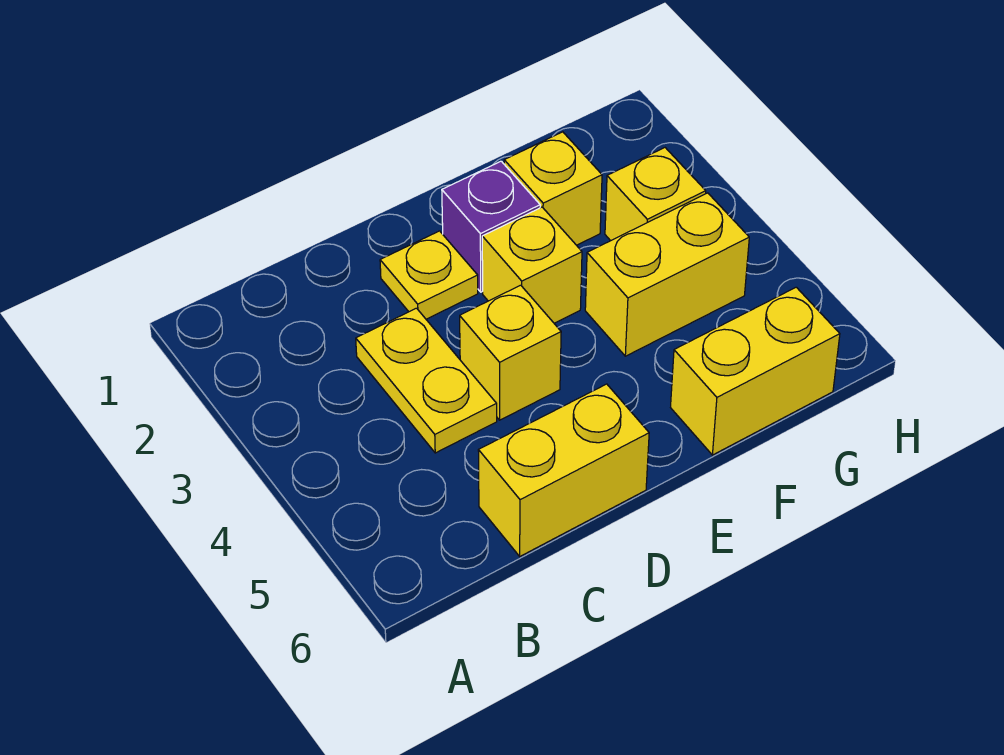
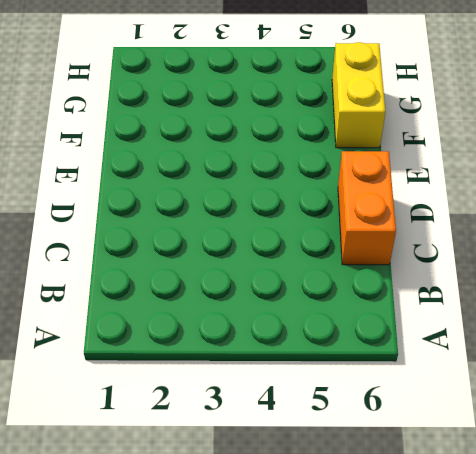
orange brick C6:D6 level 1 -> yellow brick C6:D6 level 1
none -> yellow plate C3:C4 level 1
none -> yellow plate D2 level 1

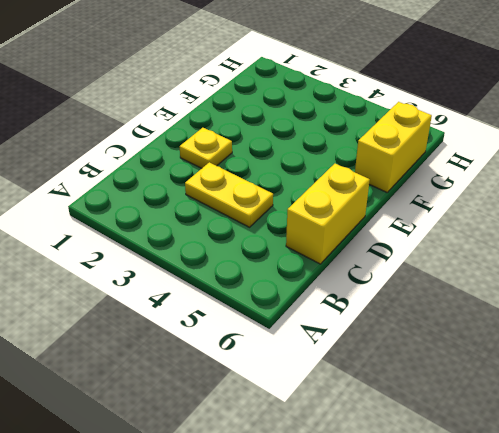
none -> yellow brick D4 level 1
none -> purple brick E2 level 1

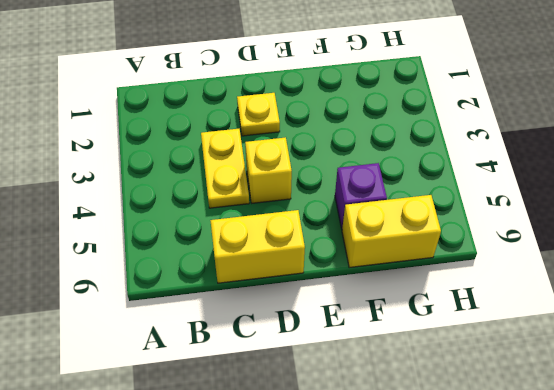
purple brick F5 level 1 -> purple brick E2 level 1
none -> yellow brick E3 level 1
none -> yellow brick F2 level 1

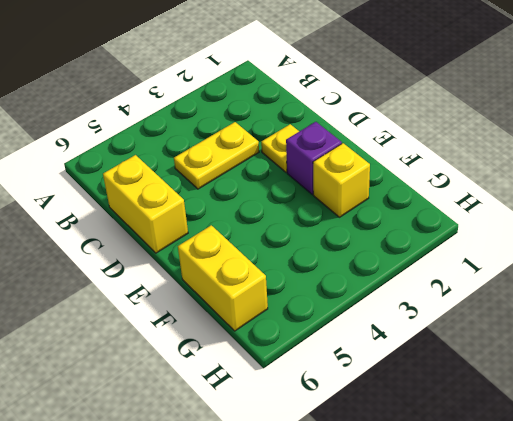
none -> yellow brick D4 level 1
none -> yellow brick E3 level 1

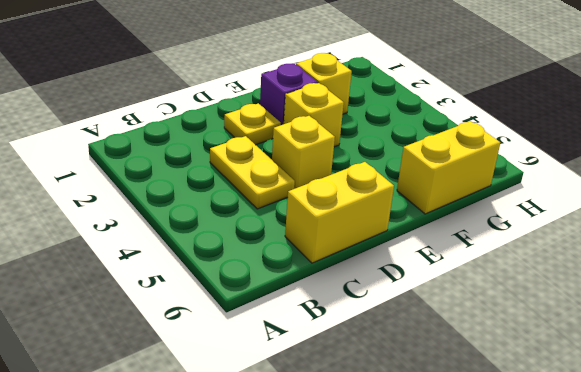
none -> yellow brick F4:G4 level 1
none -> yellow brick G3 level 1

